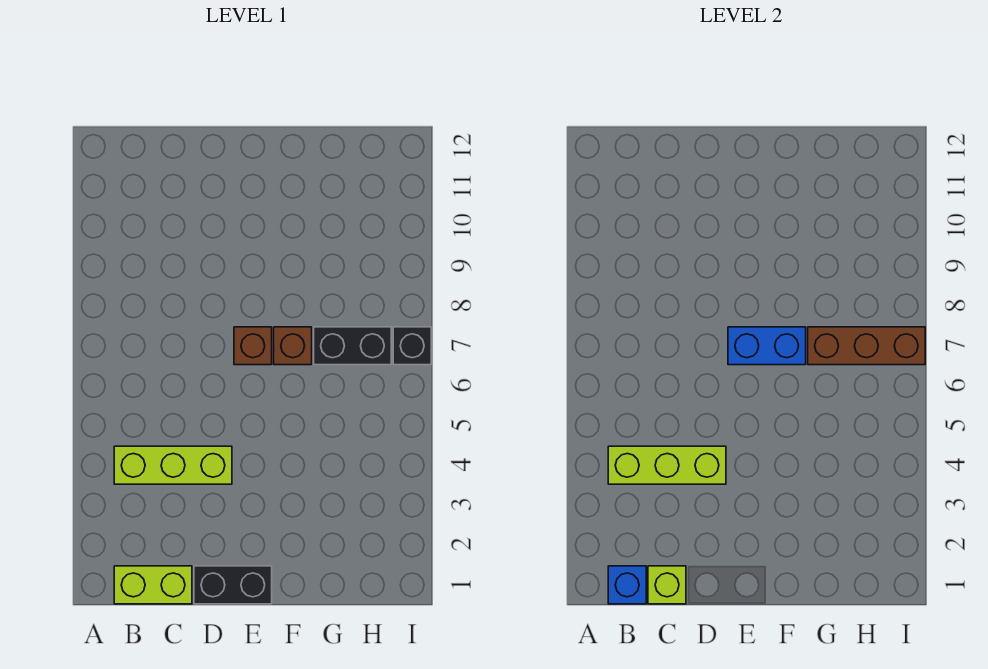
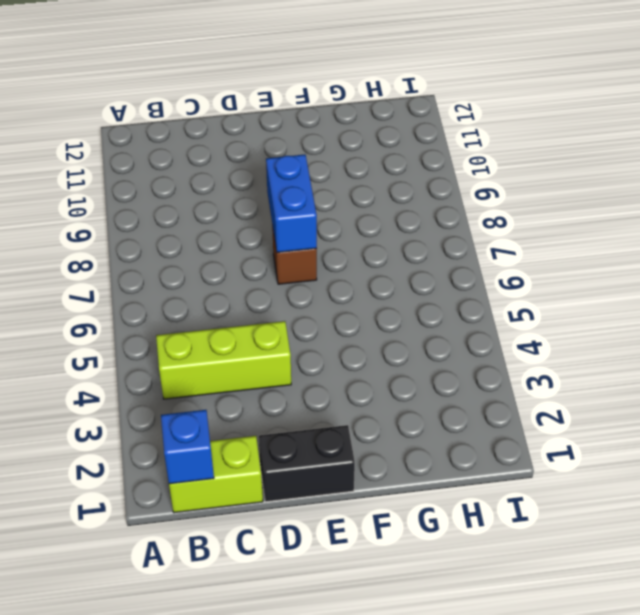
blue brick E7:E8 level 2 -> blue brick E7:F7 level 2
none -> brown brick F7 level 1
none -> black brick G7:H7 level 1
none -> black brick I7 level 1

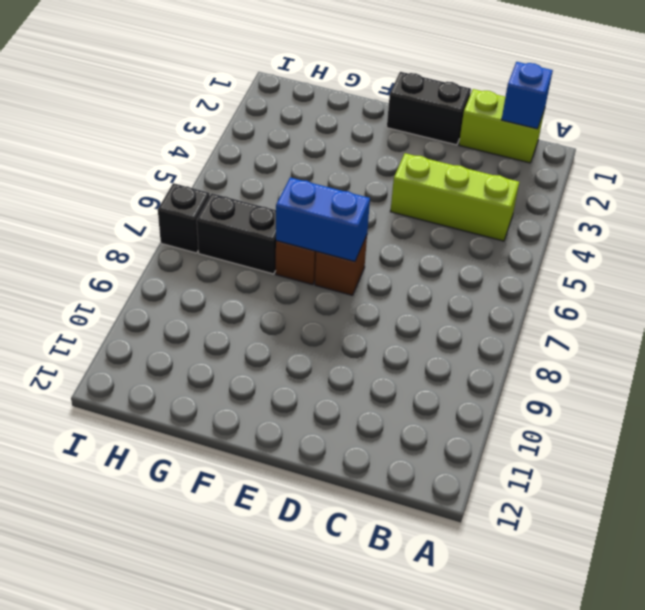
none -> lime brick B4:D4 level 2
none -> lime brick C1 level 2
none -> brown brick G7:I7 level 2

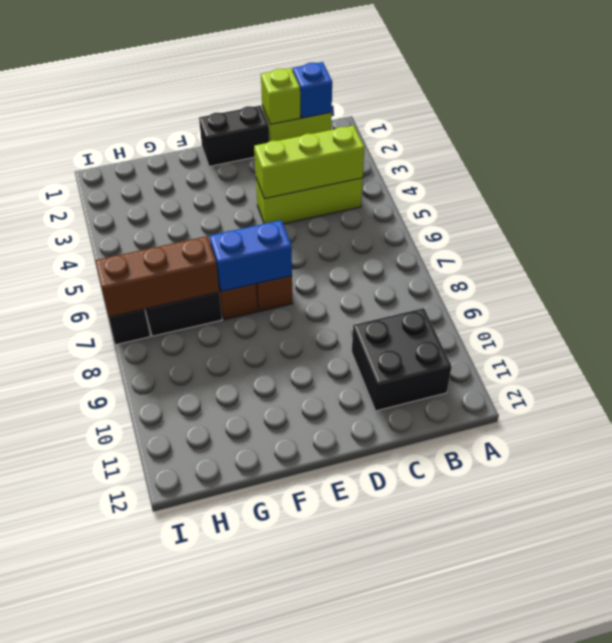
black brick B10:C11 level 1 -> none

